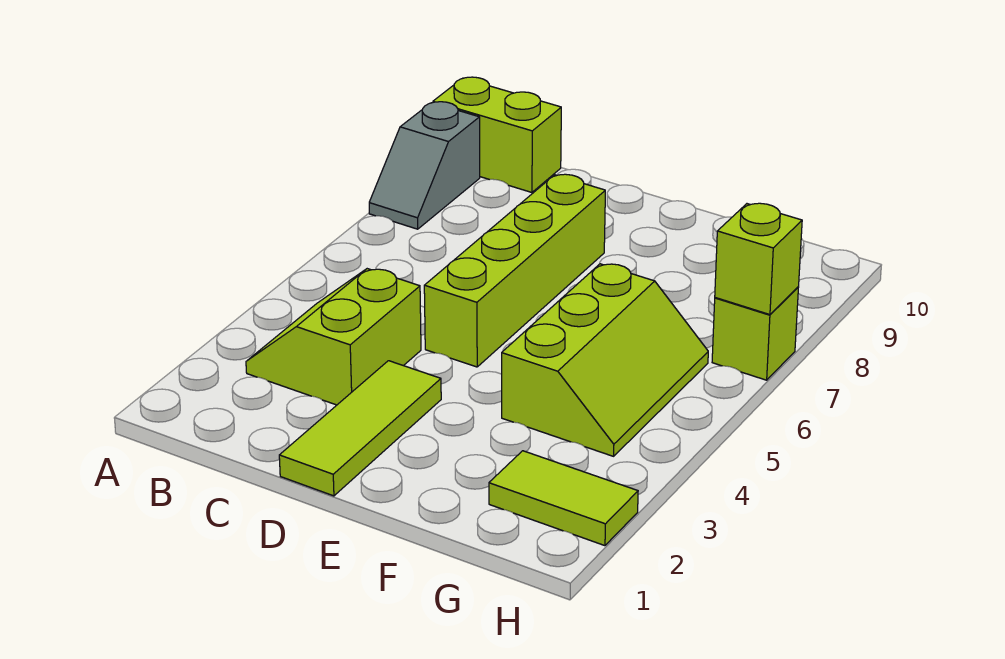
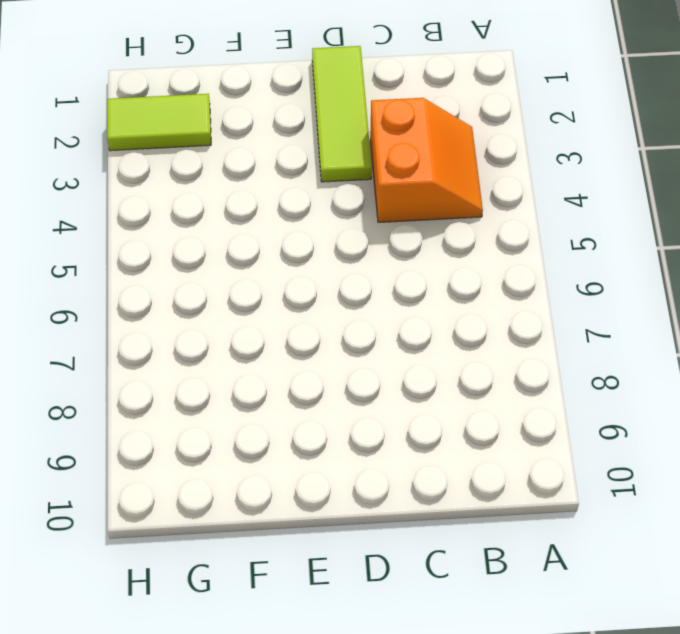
orange slope B3:C4 level 1 top C -> lime slope B3:C4 level 1 top C
none -> grey slope A8:A9 level 1 top 9
none -> lime brick A10:B10 level 1

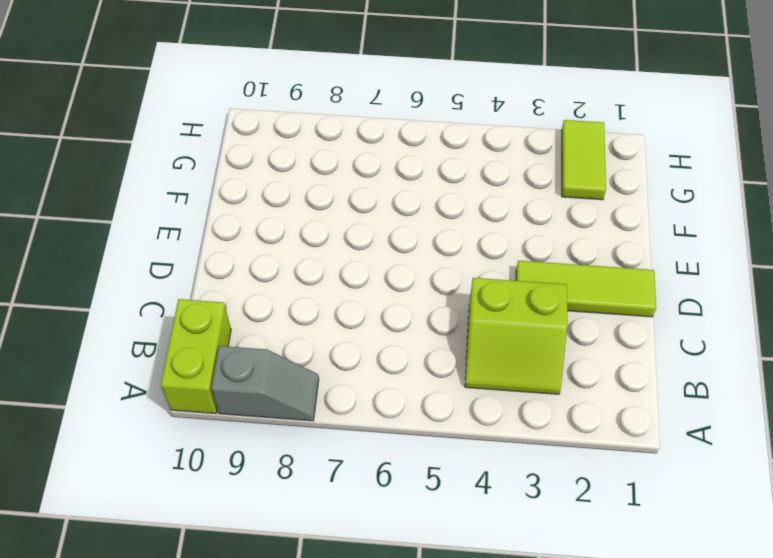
none -> lime brick D5:D8 level 1
none -> lime slope F4:G6 level 1 top F

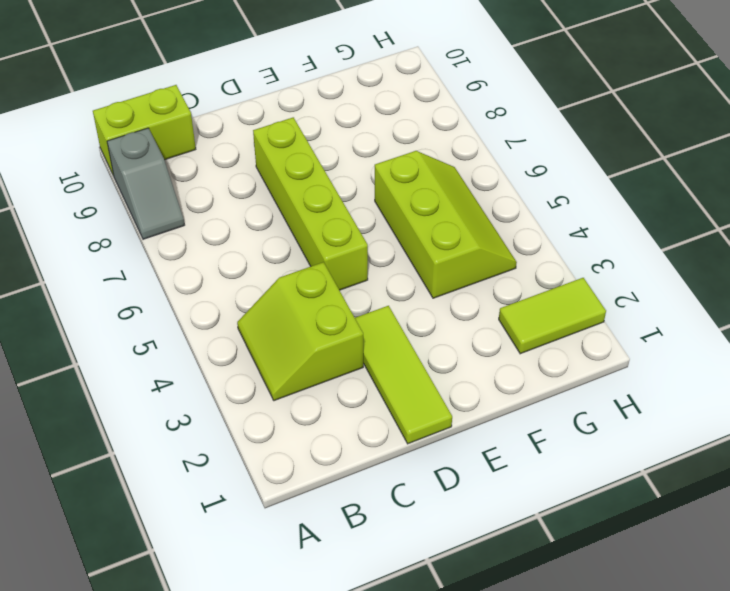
none -> lime brick H7 level 1
none -> lime brick H7 level 2

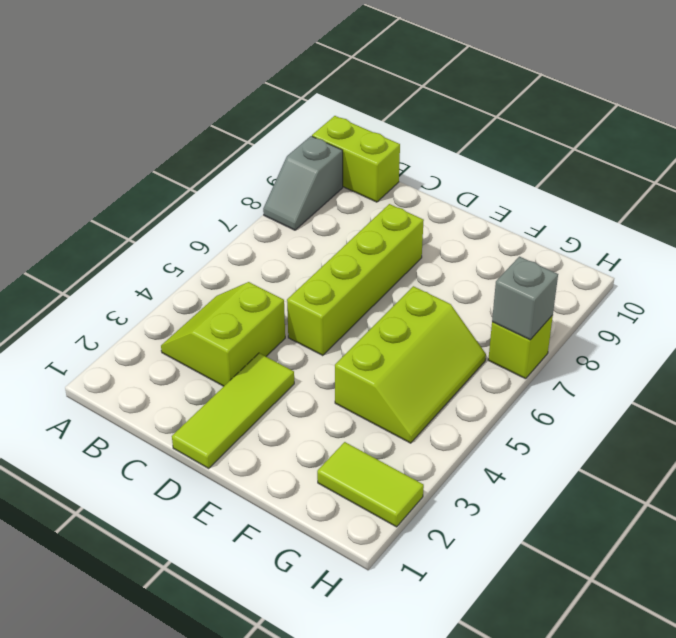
grey brick H7 level 2 -> lime brick H7 level 2

